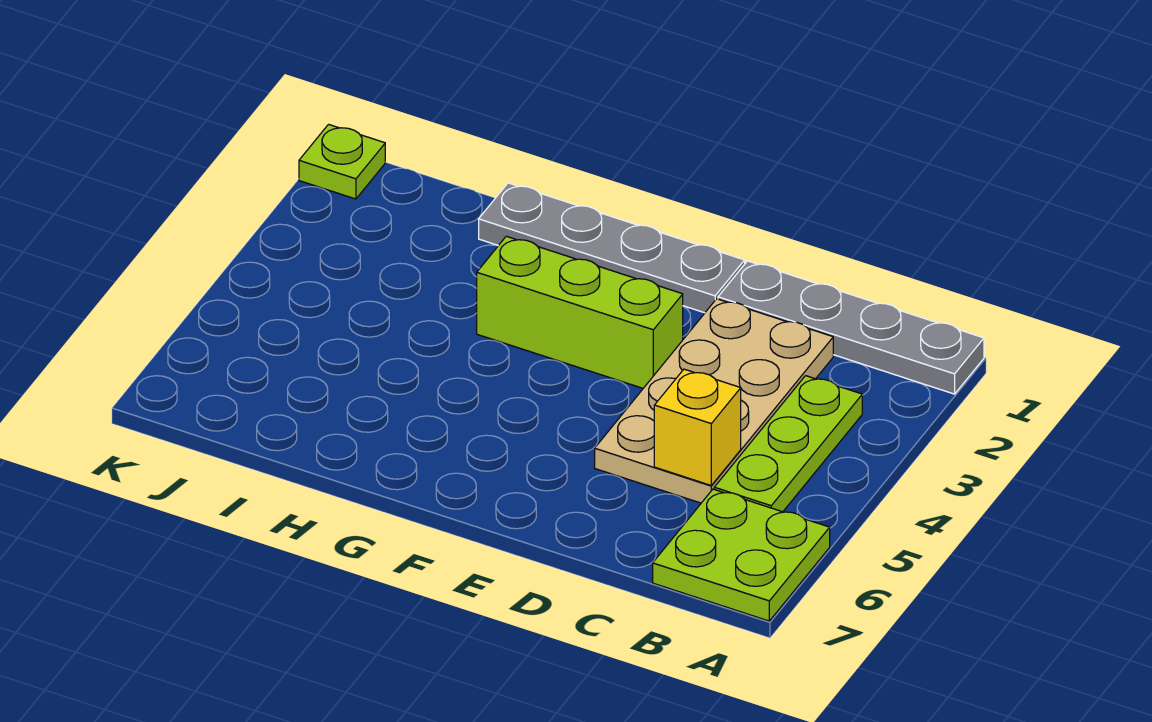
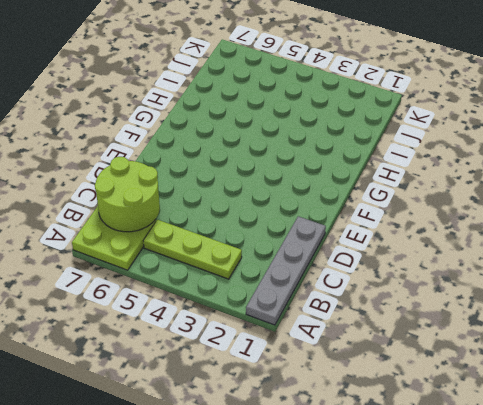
lime round brick B6:C7 level 2 -> none
none -> tan plate C2:D5 level 1
none -> grey plate E1:H1 level 1

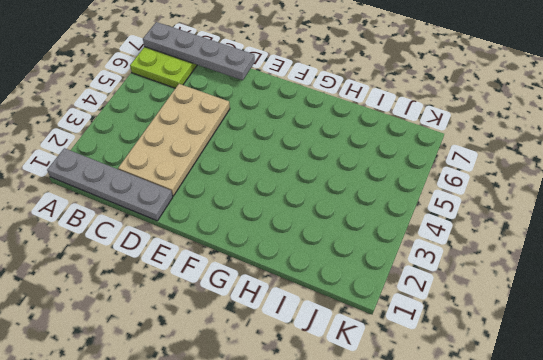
grey plate A7:D7 level 2 -> grey plate E1:H1 level 1
none -> lime plate B3:B5 level 1
none -> lime brick E3:G3 level 1

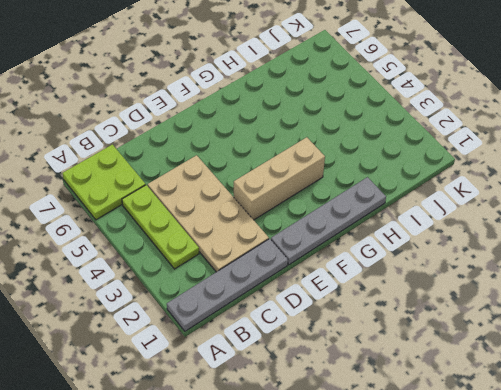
tan brick E3:G3 level 1 -> lime brick E3:G3 level 1
none -> lime plate K1 level 1
none -> yellow brick C5 level 2

